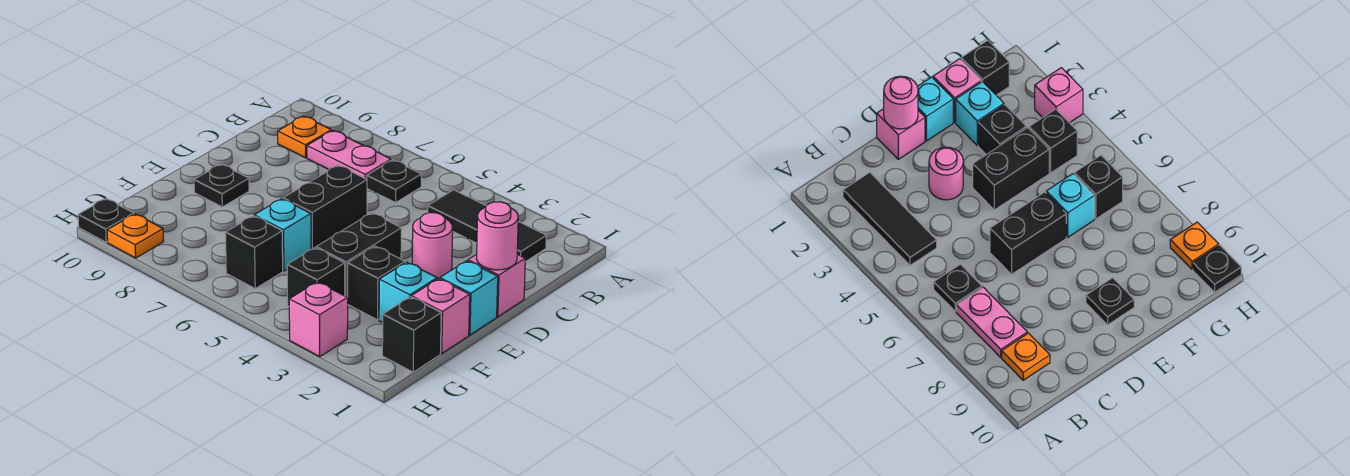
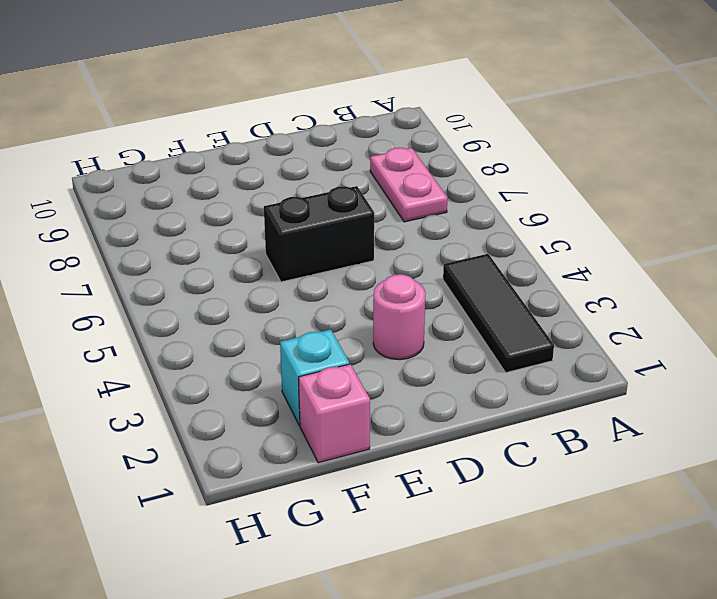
none -> black plate B6 level 1
none -> orange plate B9 level 1
none -> pink brick D1 level 1

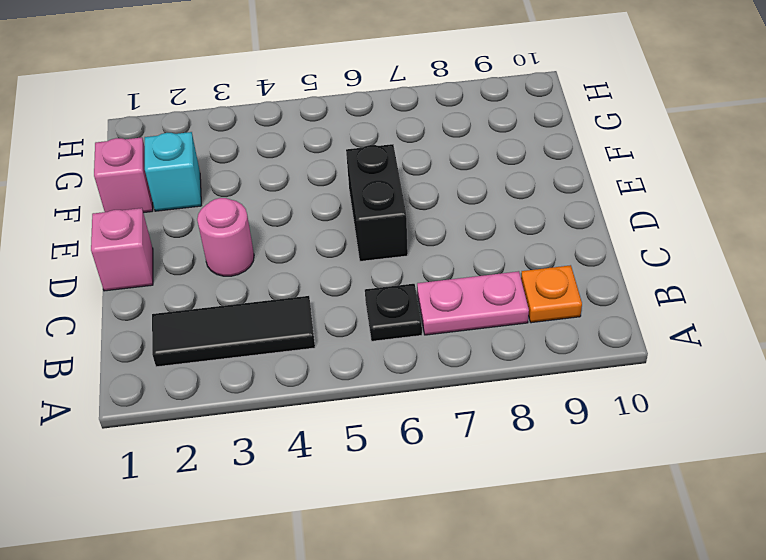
none -> cyan brick E1 level 1
none -> black brick E4:F4 level 1
none -> black plate E9 level 1

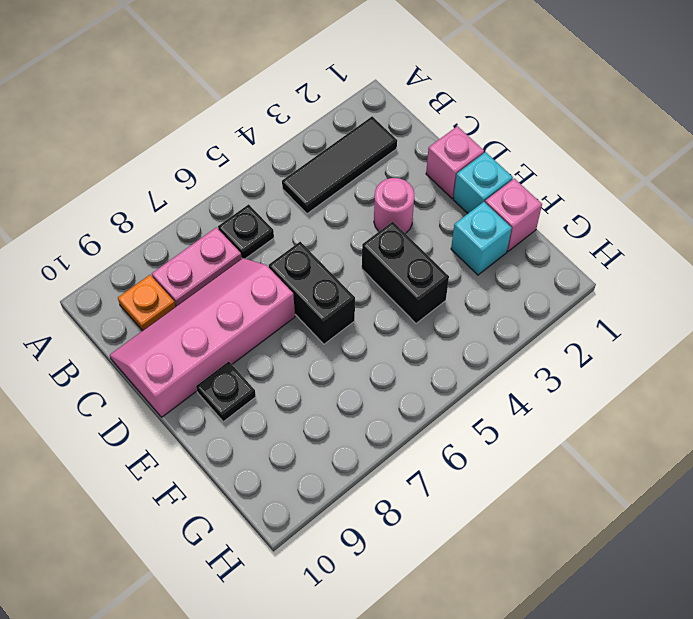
pink slope C7:D10 level 1 top D -> none
none -> black brick F3 level 1
none -> cyan brick F6 level 1
none -> black brick G1 level 1

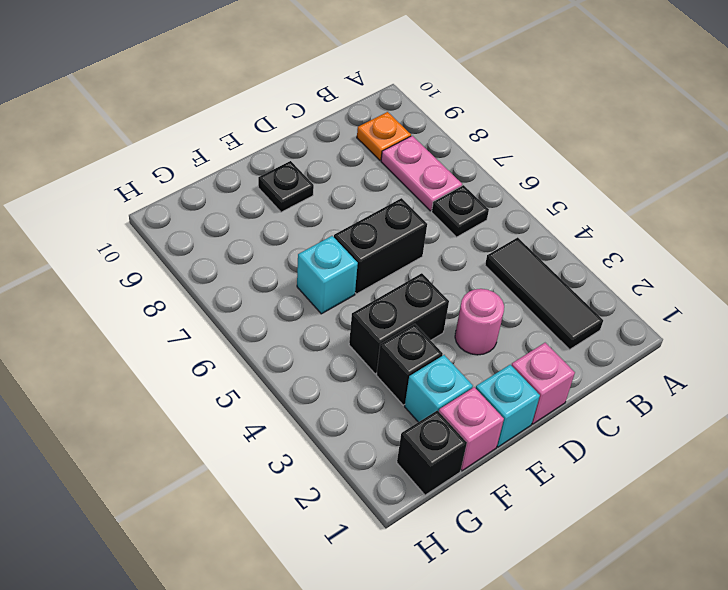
none -> black brick G4 level 1
none -> black brick G6 level 1
none -> pink brick H3 level 1

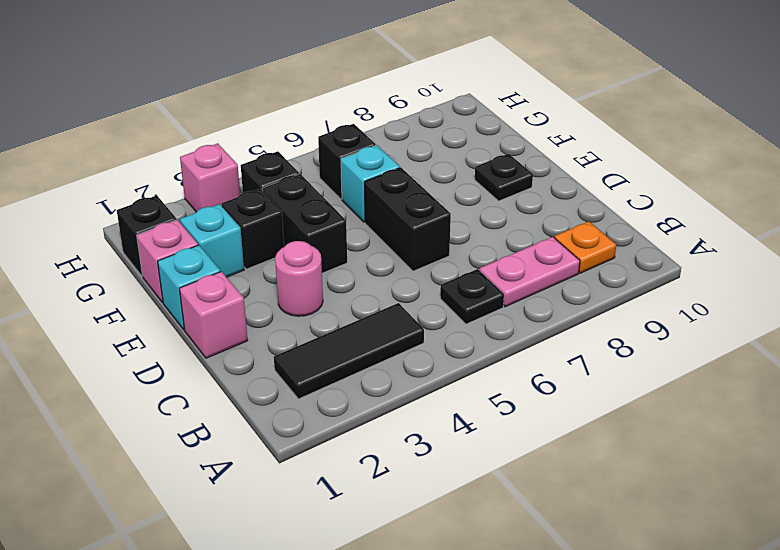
none -> orange plate H9 level 1
none -> black plate H10 level 1
none -> pink round brick D1 level 2

